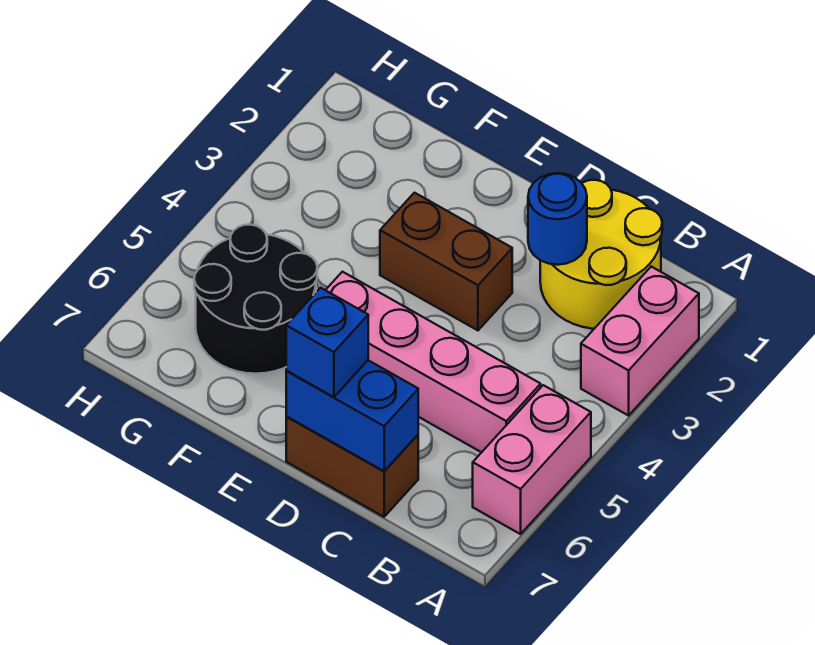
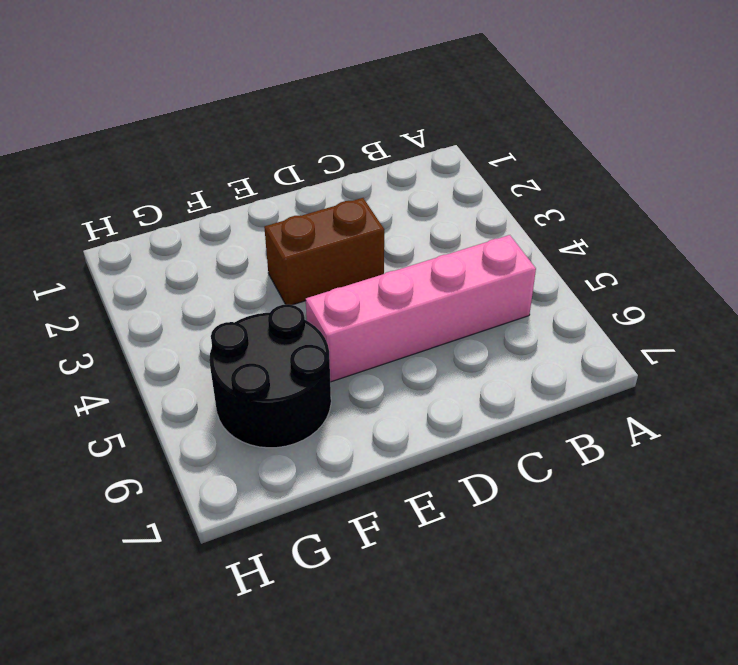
none -> pink brick A2:A3 level 1
none -> pink brick A5:A6 level 1

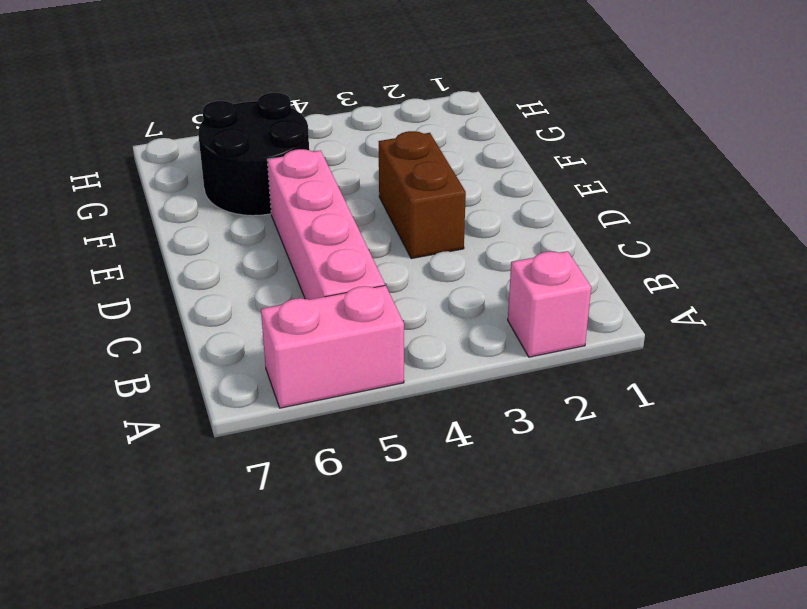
pink brick A2 level 1 -> pink brick A2:A3 level 1
none -> yellow round brick B1:C2 level 1
none -> brown brick C7:D7 level 1

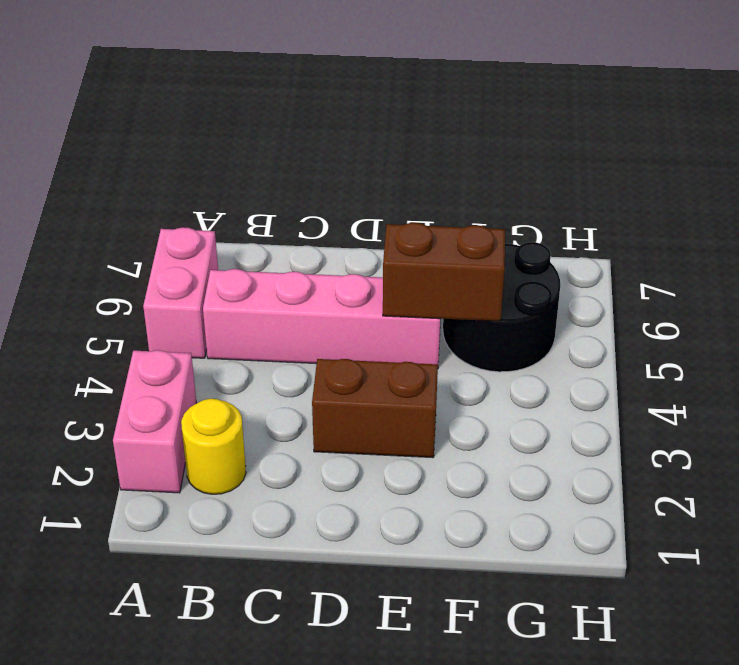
yellow round brick B2 level 1 -> yellow round brick B1:C2 level 1
brown brick E5:F5 level 2 -> brown brick C7:D7 level 1
none -> blue round brick C2 level 2
none -> blue brick C7:D7 level 2

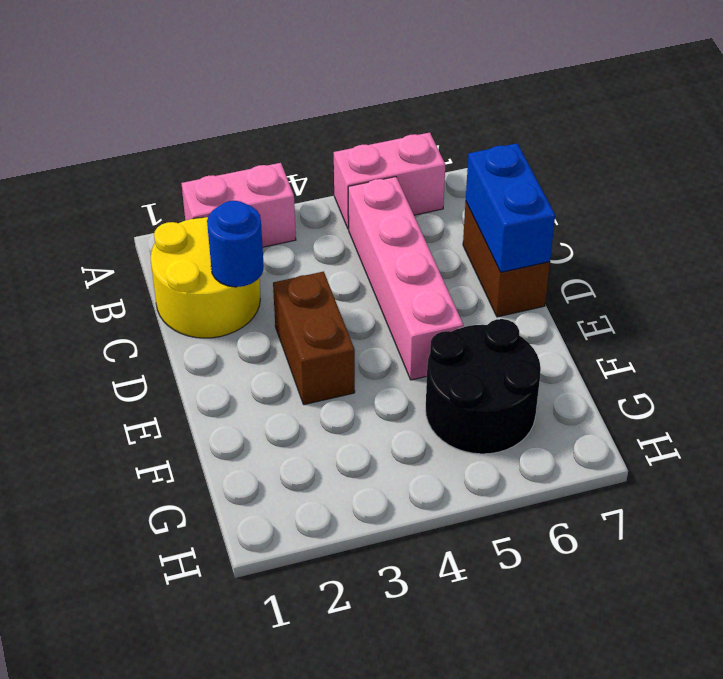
none -> blue brick D7 level 3

